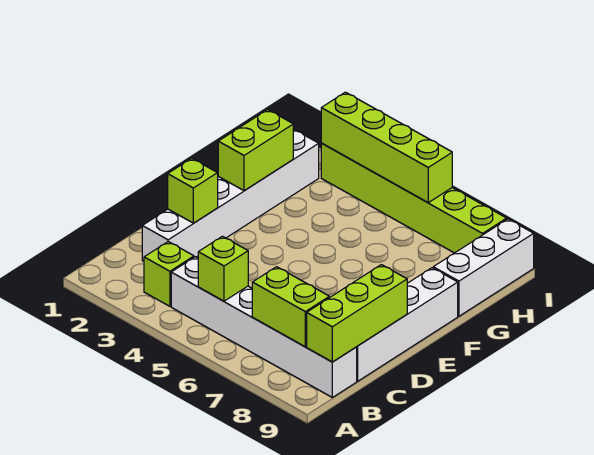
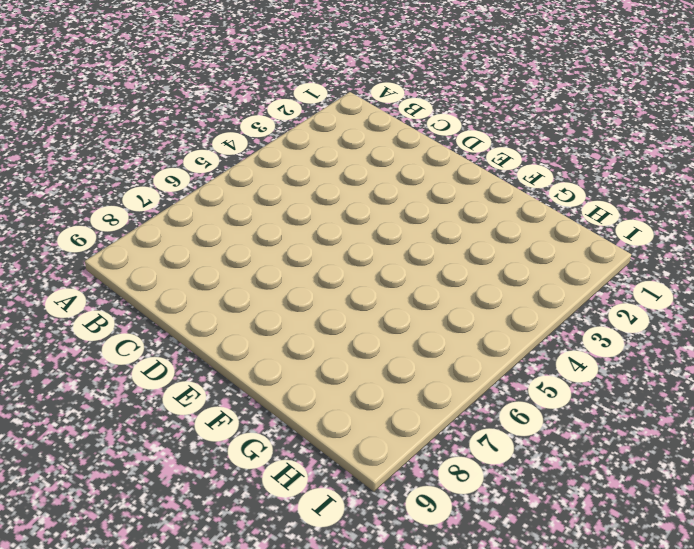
none -> lime brick B3 level 1
none -> white brick B4:B9 level 1
none -> white brick C2:H2 level 1

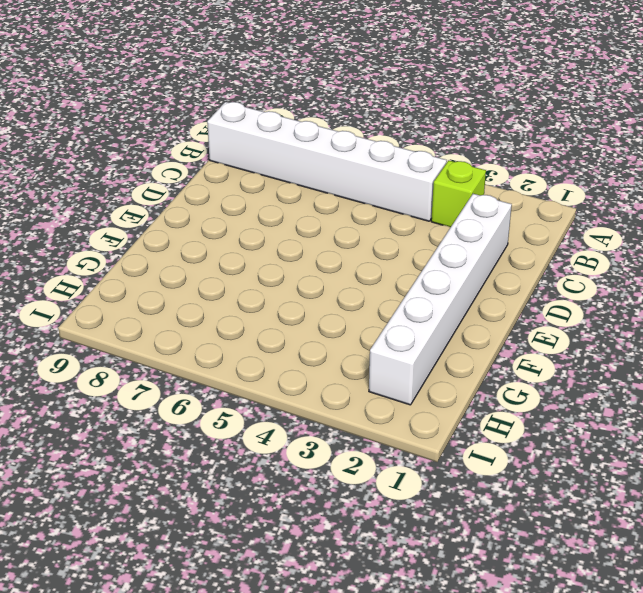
none -> white brick C9:F9 level 1
none -> white brick G9:I9 level 1
none -> lime brick I3:I8 level 1

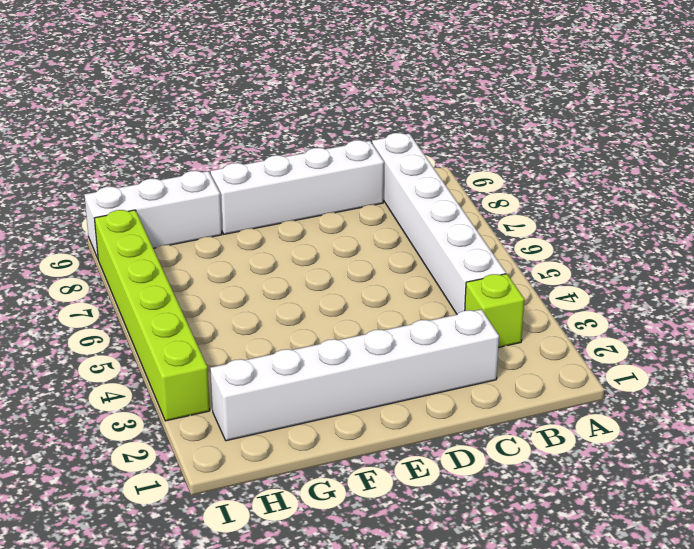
none -> lime brick B5 level 2
none -> lime brick B7:B8 level 2
none -> lime brick B9:D9 level 2

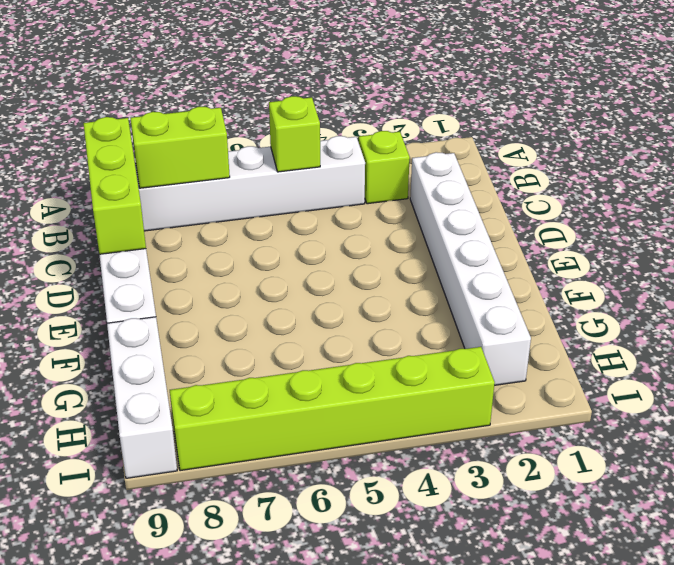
none -> lime brick D2 level 2
none -> lime brick F2:G2 level 2
none -> lime brick I3:I6 level 2

